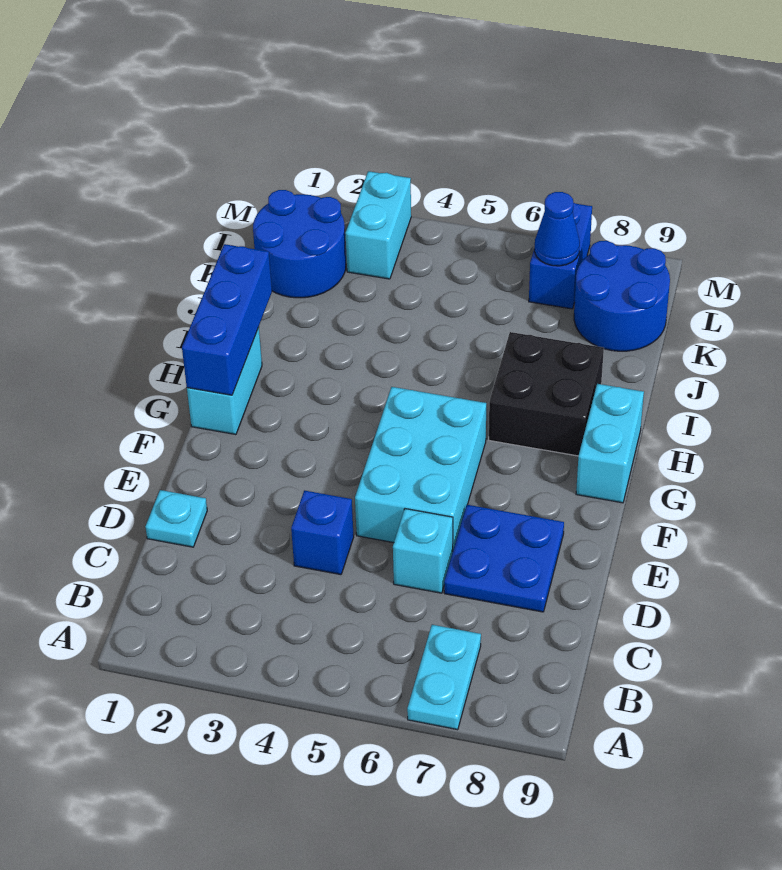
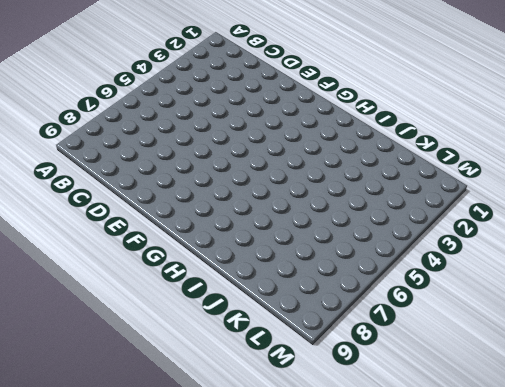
none -> cyan plate A7:B7 level 1
none -> cyan plate D1 level 1
none -> blue brick D4 level 1

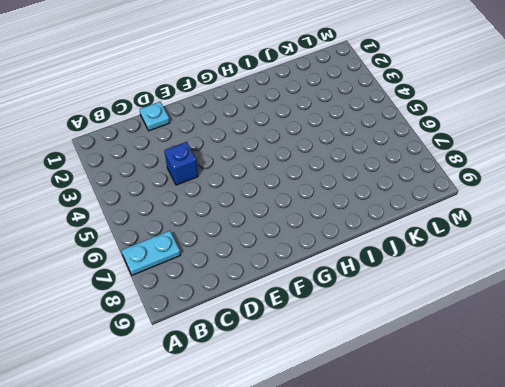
none -> cyan brick D6 level 1
none -> blue plate D7:E8 level 1
none -> cyan brick E5:G6 level 1

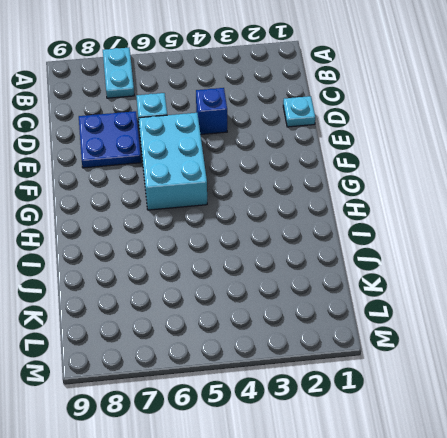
none -> cyan brick G1:H1 level 1
none -> cyan brick G9:H9 level 1
none -> black brick H7:I8 level 1

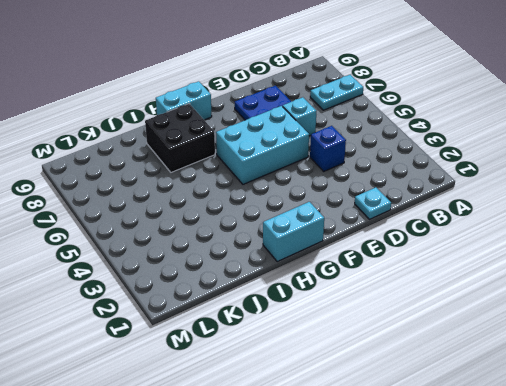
none -> blue round brick K1:L2 level 1
none -> blue round brick K8:L9 level 1
none -> cyan brick L3:M3 level 1

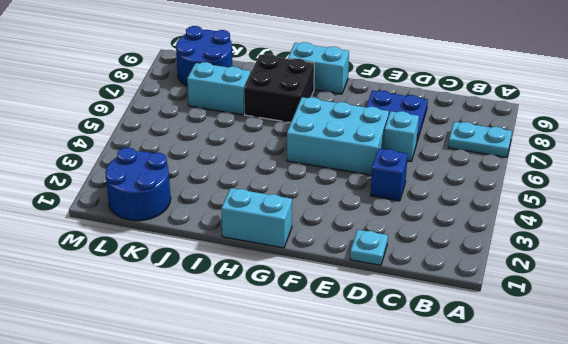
cyan brick J7:K7 level 1 -> cyan brick L3:M3 level 1
none -> blue brick L7:M7 level 1
none -> blue brick G1:I1 level 2
none -> blue cone L7 level 2

